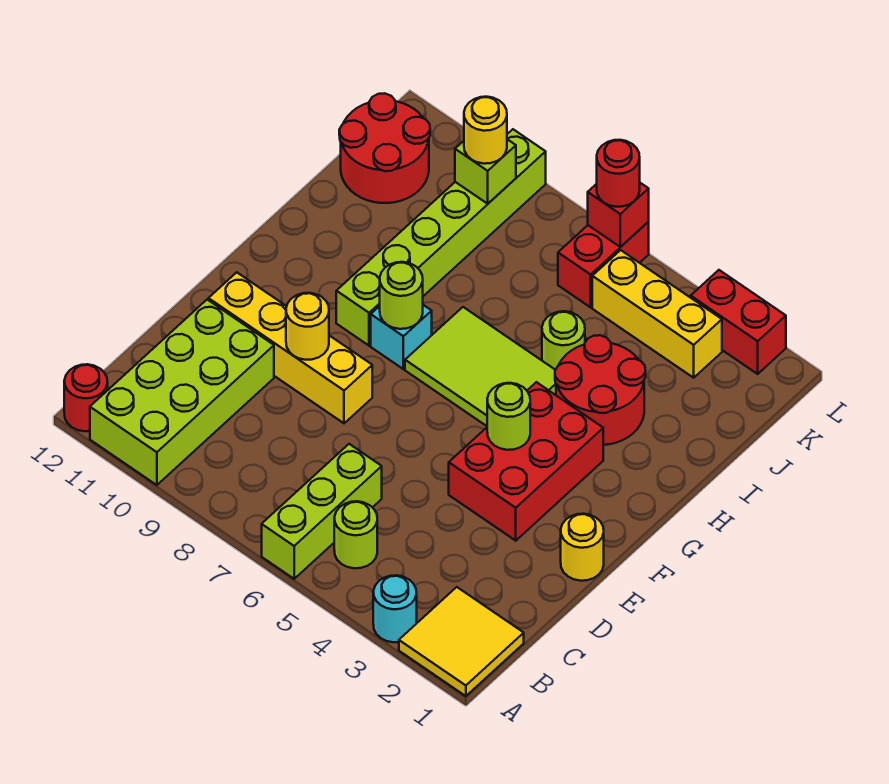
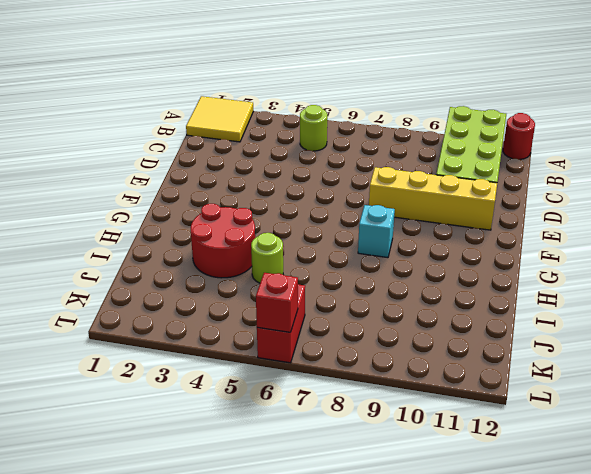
none -> cyan round brick A3 level 1
none -> lime brick A6:C6 level 1
none -> yellow round brick E1 level 1

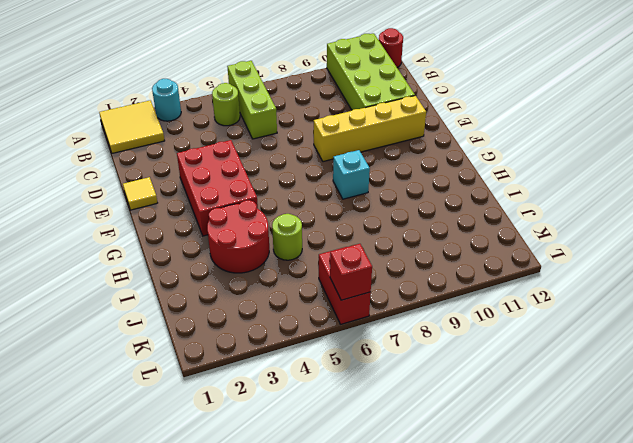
yellow tile E1 level 1 -> yellow round brick E1 level 1
none -> lime tile G5:H7 level 1
none -> lime brick G9:L9 level 1
none -> red round brick J11:K12 level 1

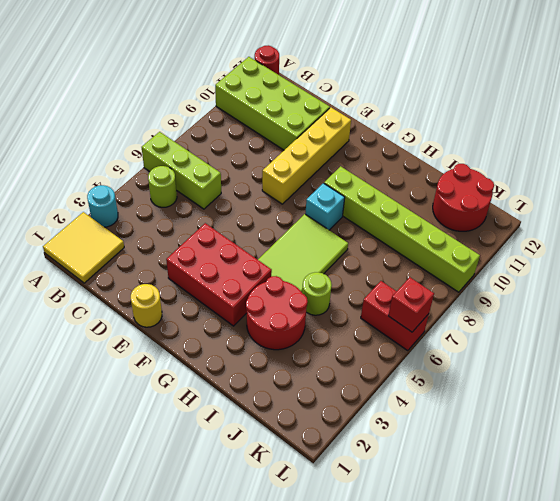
none -> yellow brick K3:K5 level 1
none -> red brick L2:L3 level 1
none -> yellow round brick E9 level 2

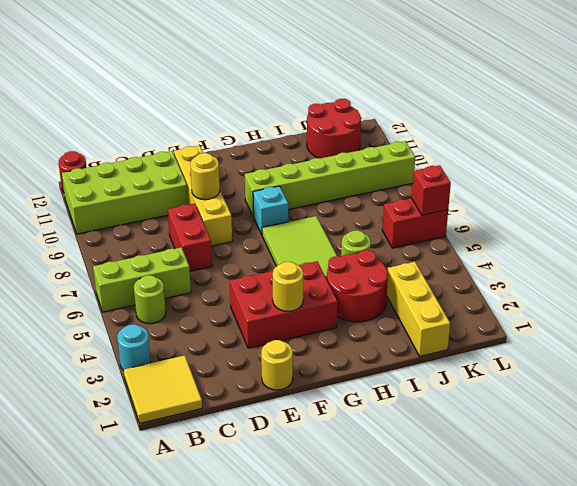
red brick D7:D8 level 1 -> red brick L2:L3 level 1
yellow round brick F3 level 2 -> yellow round brick K9 level 3
yellow brick J1:J3 level 1 -> yellow brick K3:K5 level 1
none -> lime round brick F4 level 2
none -> lime round brick G8 level 2
none -> lime brick K9 level 2

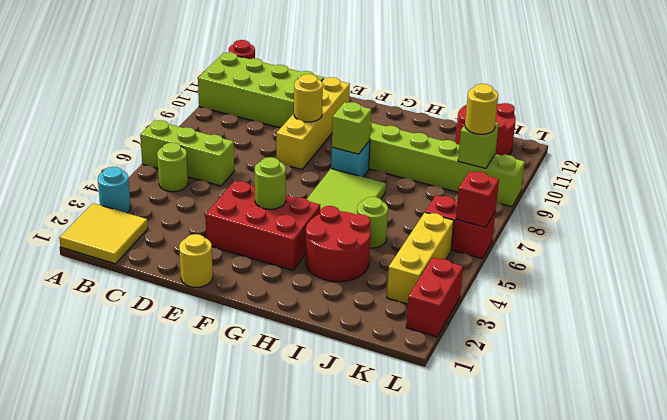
lime brick G8 level 2 -> lime round brick G8 level 2
none -> red round brick L6 level 3

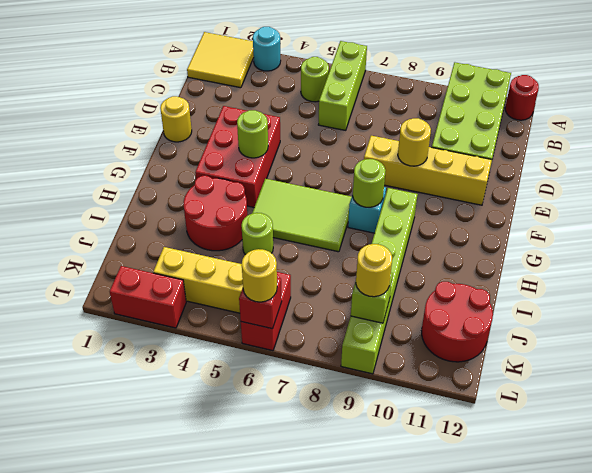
yellow round brick L6 level 3 -> red round brick L6 level 3

